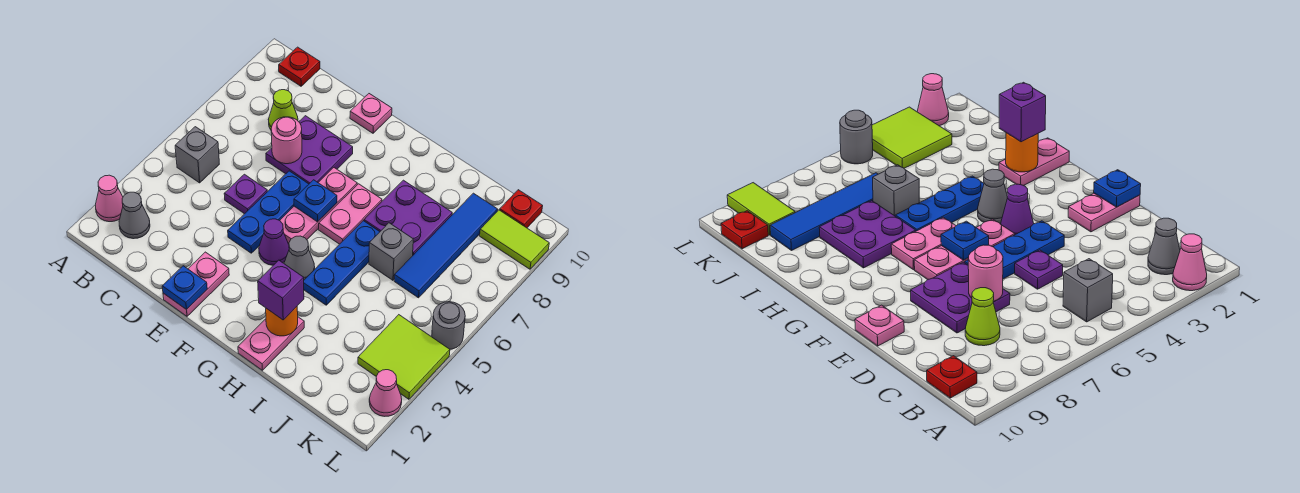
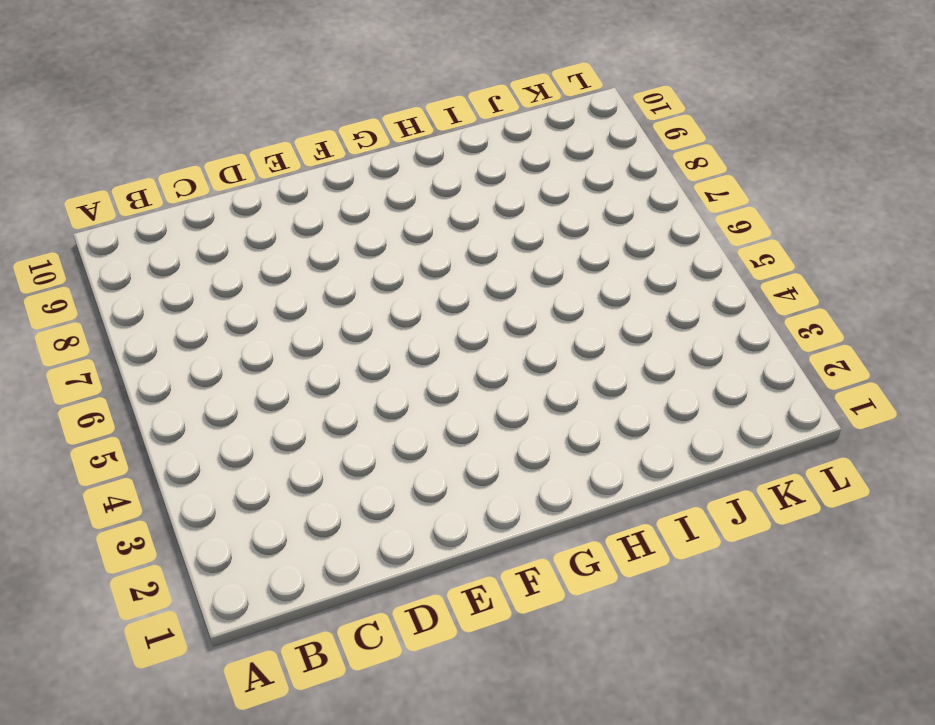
none -> pink cone A2 level 1
none -> grey cone B2 level 1
none -> grey brick B5 level 1

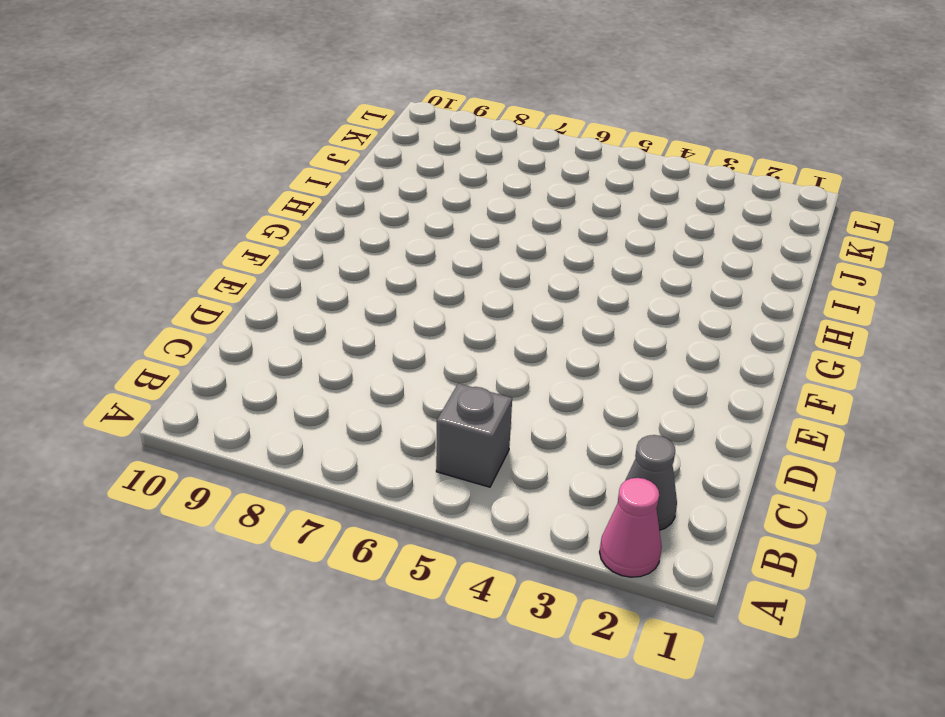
none -> red plate B10 level 1
none -> lime cone C8 level 1
none -> purple plate D5 level 1

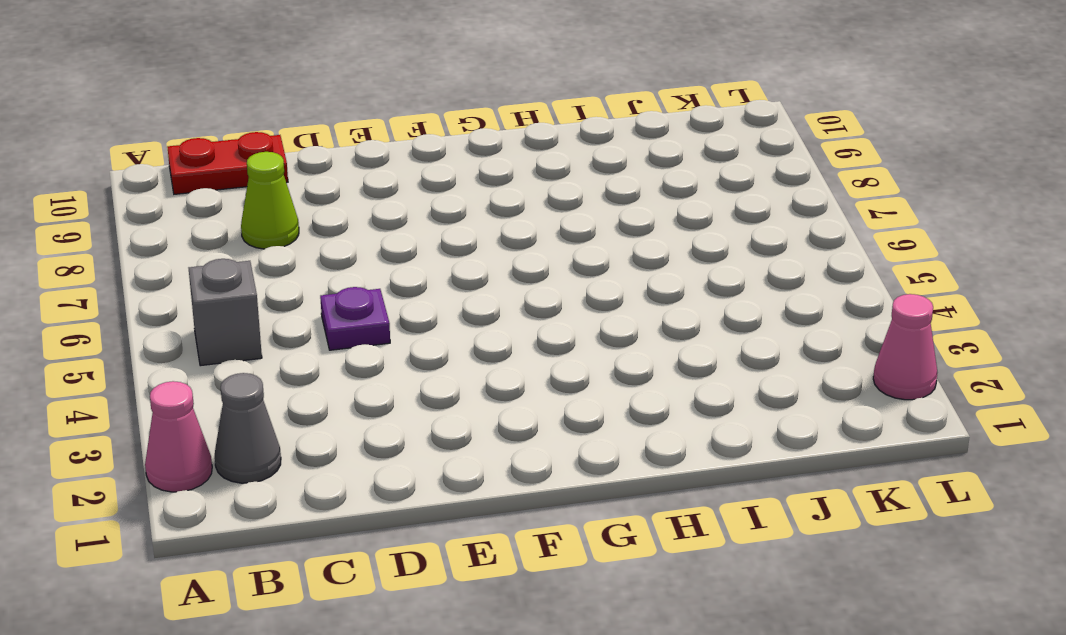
red plate B10:C10 level 1 -> red plate B10 level 1
none -> purple plate D7:E8 level 1
none -> pink plate E1:E2 level 1
none -> blue plate E4:E6 level 1

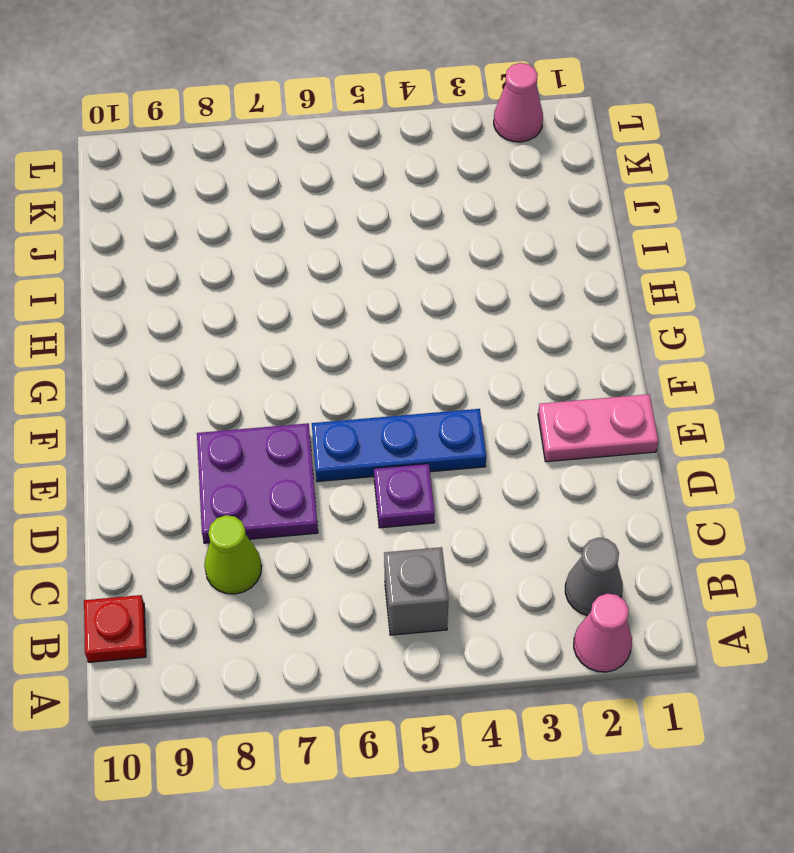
none -> pink plate E10 level 1
none -> purple cone F4 level 1
none -> pink plate F5:F7 level 1

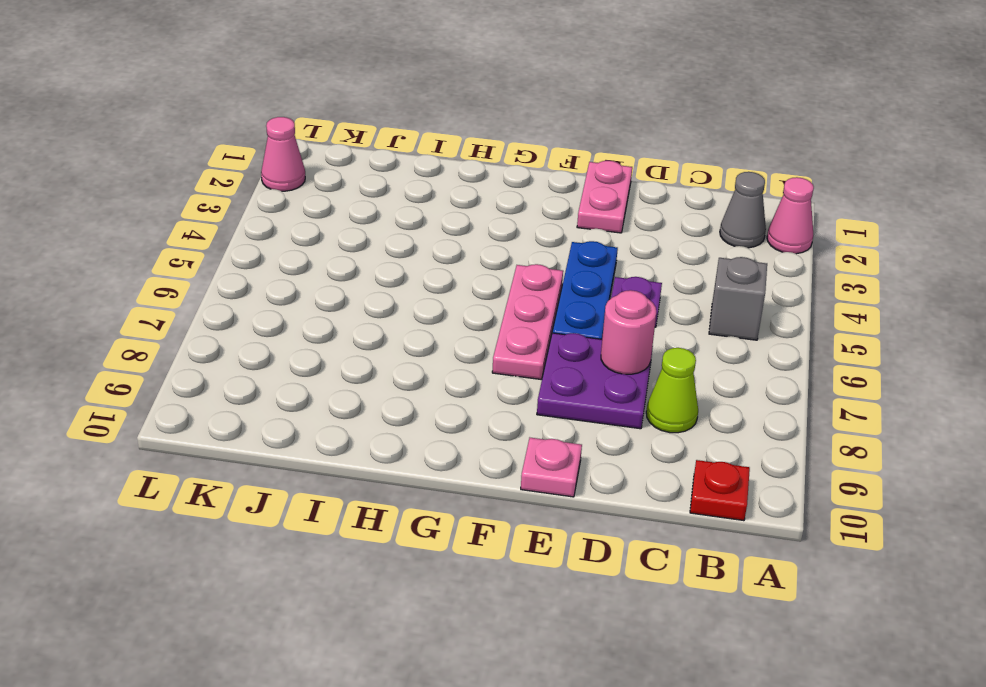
none -> purple cone F4 level 1
none -> grey cone G4 level 1
none -> pink plate G6:G7 level 1

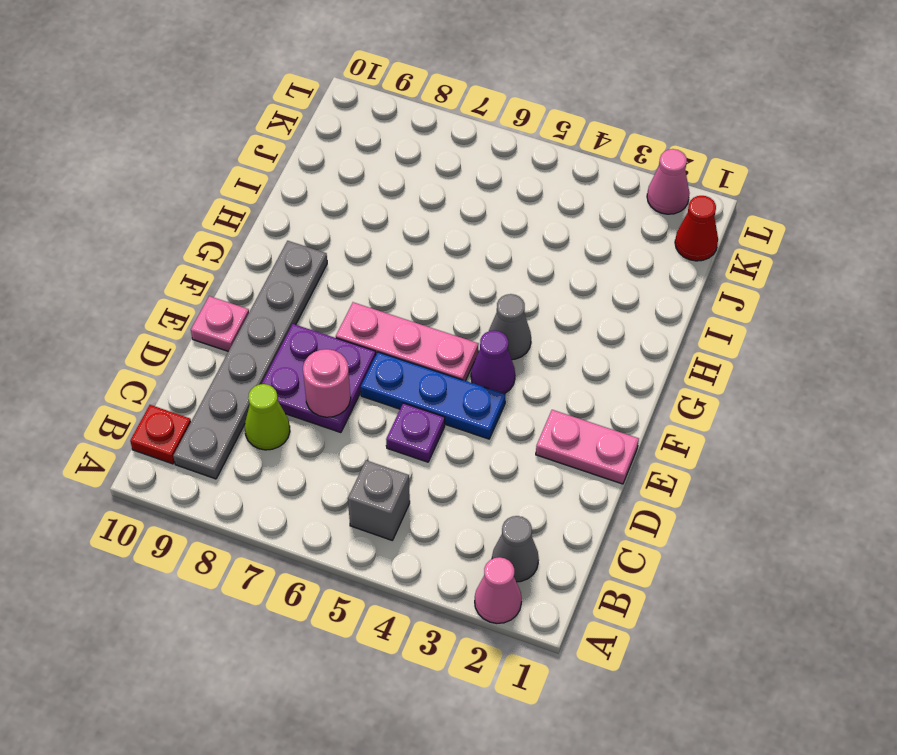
grey plate B9:G9 level 1 -> none
red cone K1 level 1 -> none
none -> pink plate G6:G7 level 1
none -> pink plate H1:H2 level 1
none -> blue plate H4:H6 level 1

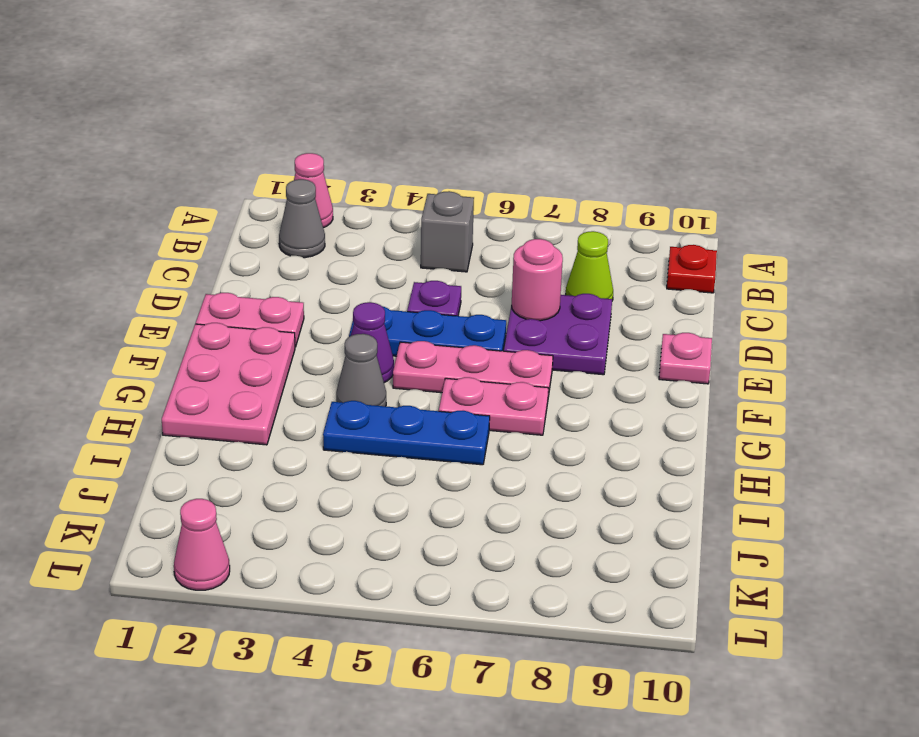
pink plate F1:H2 level 1 -> pink plate H1:H2 level 1
none -> purple plate H7:I8 level 1
none -> grey brick I6 level 1
none -> blue tile J6:J9 level 1

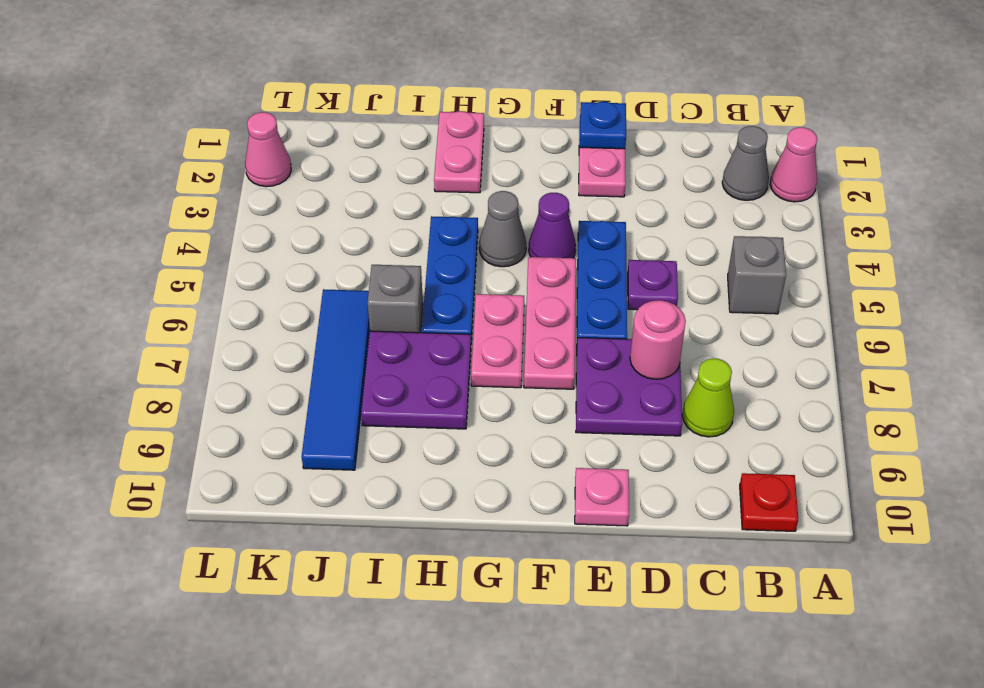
none -> lime tile K3:L4 level 1
none -> lime tile K9:L9 level 1
none -> red plate K10 level 1

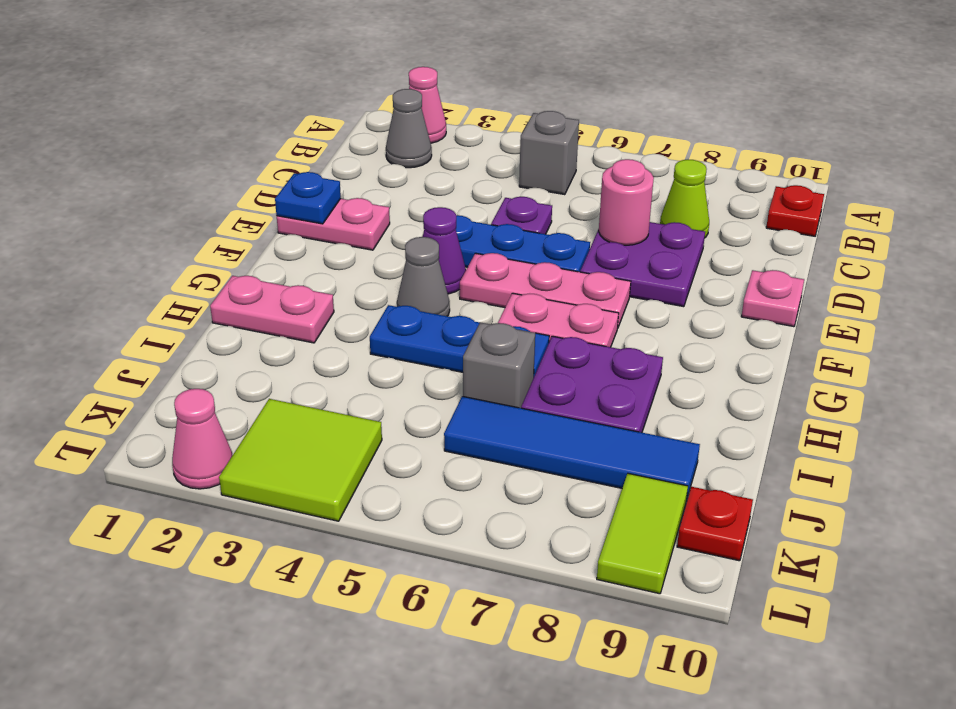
none -> grey round brick L5 level 1
none -> blue plate F6 level 2
none -> orange round brick H2 level 2

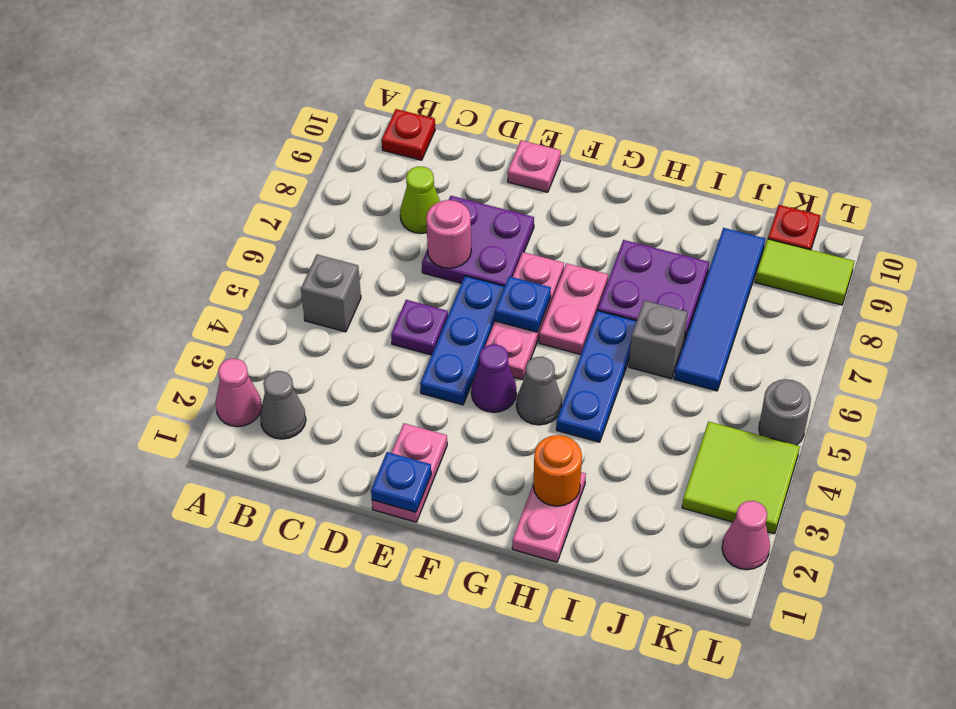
none -> purple brick H2 level 3

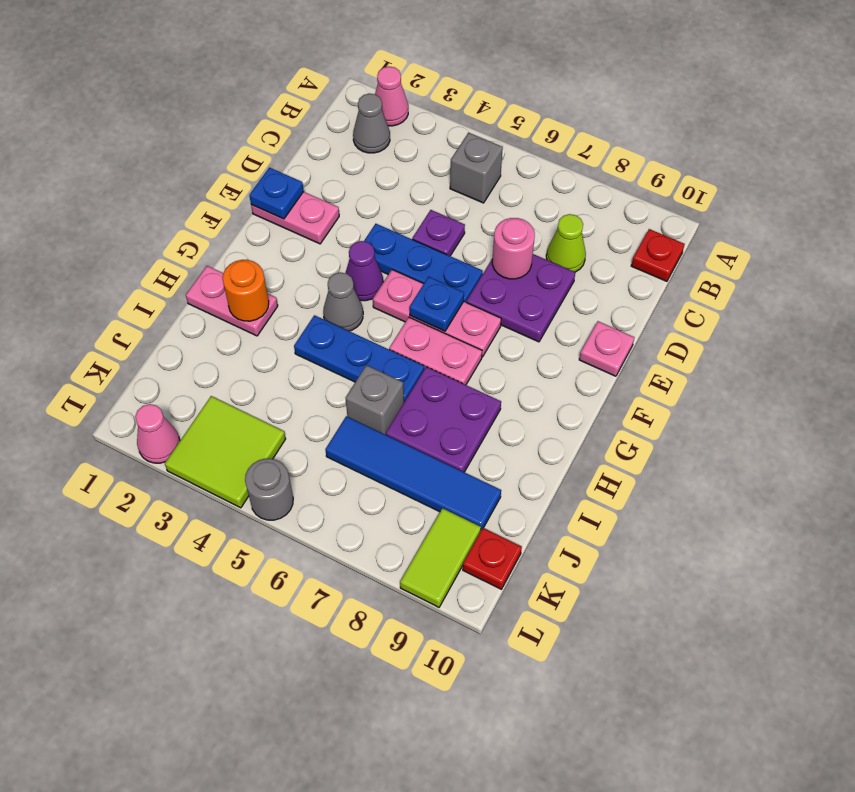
none -> purple brick H2 level 3

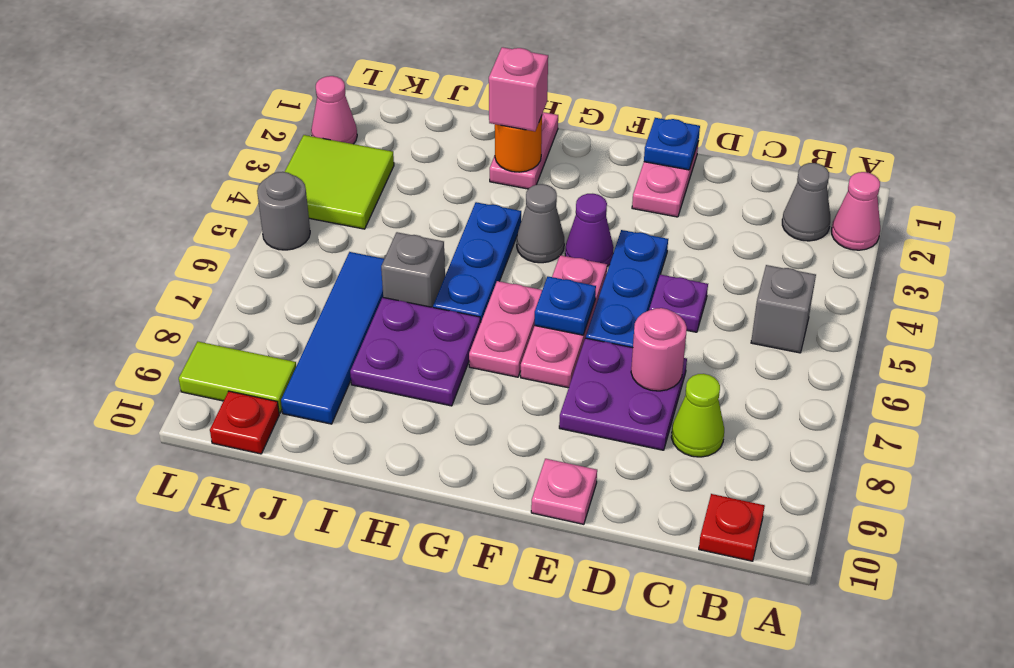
pink brick H2 level 3 -> purple brick H2 level 3

